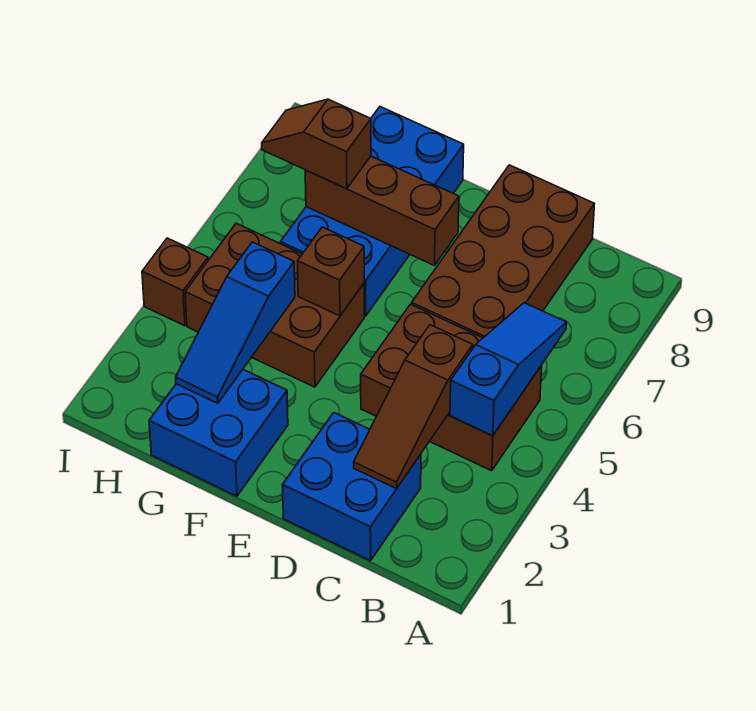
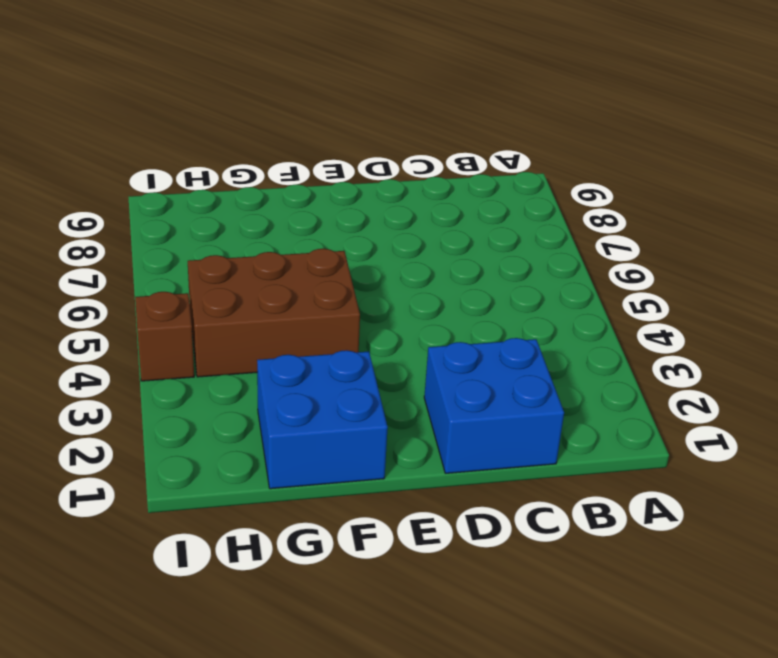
none -> brown brick B4:D5 level 1
none -> brown brick C6:D9 level 1
none -> blue brick F6:G9 level 1

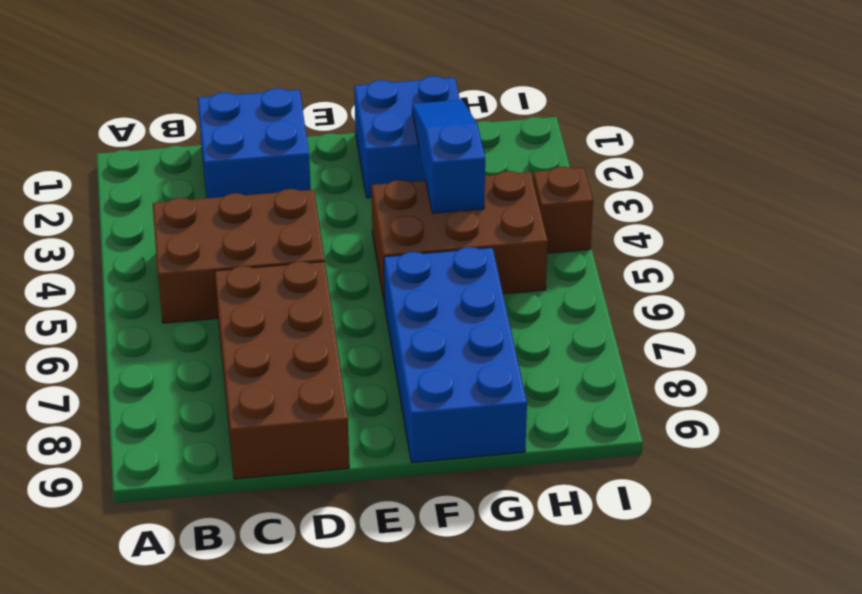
none -> blue slope B4:B6 level 2 top 4
none -> brown slope C2:C4 level 2 top 4
none -> brown brick E7:G7 level 2

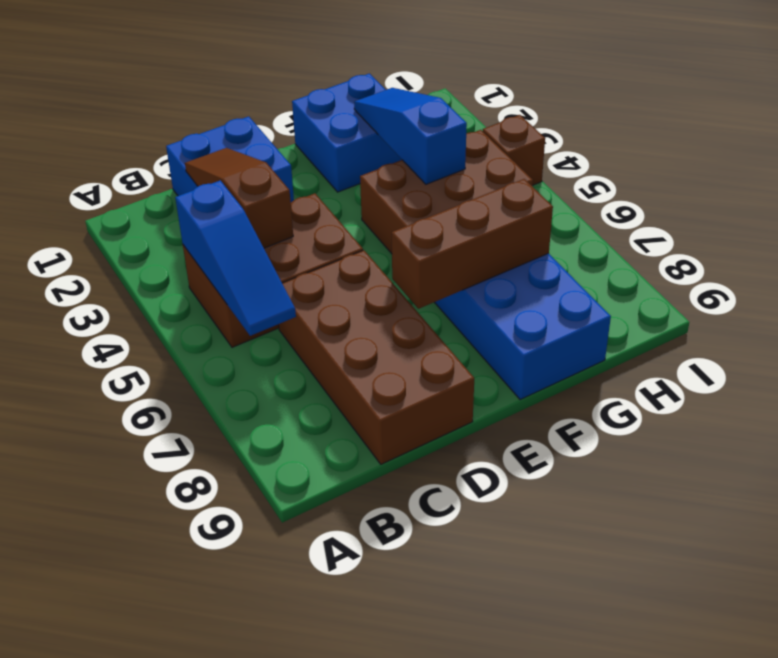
none -> brown brick F5 level 2
none -> brown slope G7:H7 level 3 top G

